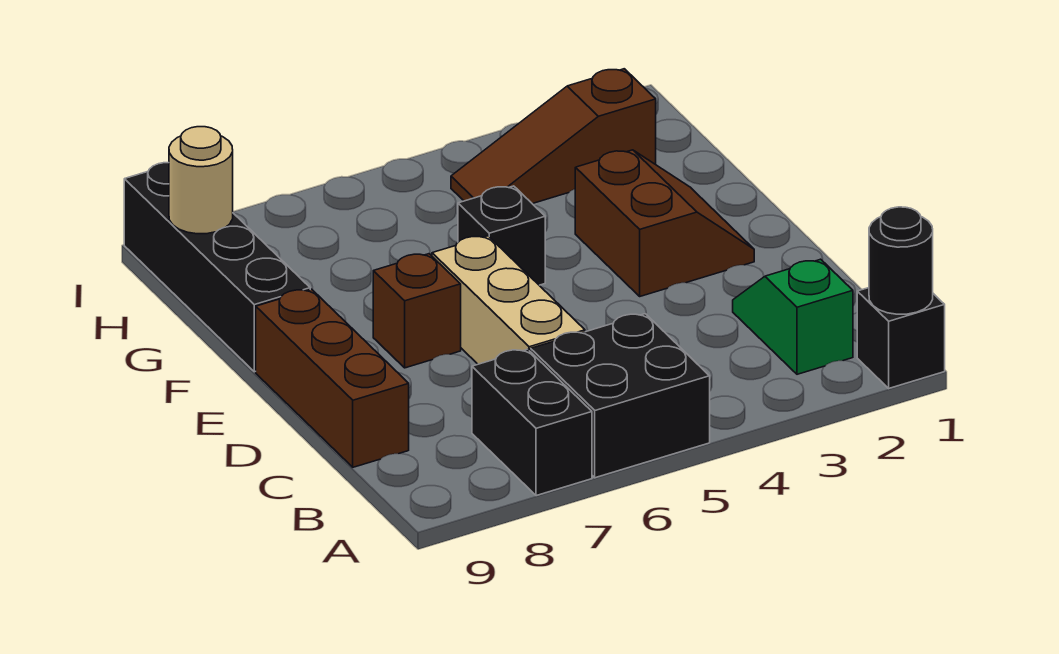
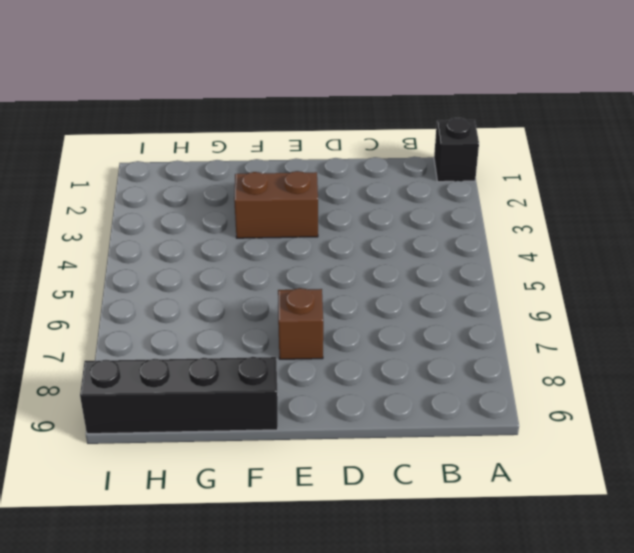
none -> black brick A5:B6 level 1
none -> black brick A7:B7 level 1
none -> green slope B2:C2 level 1 top B

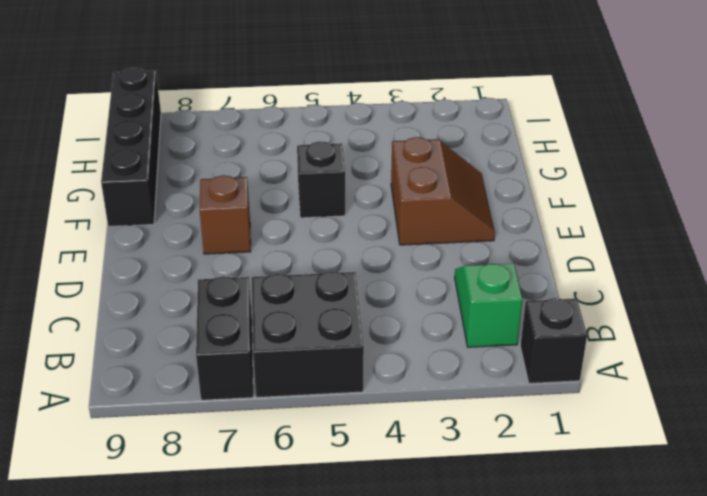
none -> tan brick C6:E6 level 1
none -> brown brick C9:E9 level 1
none -> brown slope H2:H4 level 1 top 2

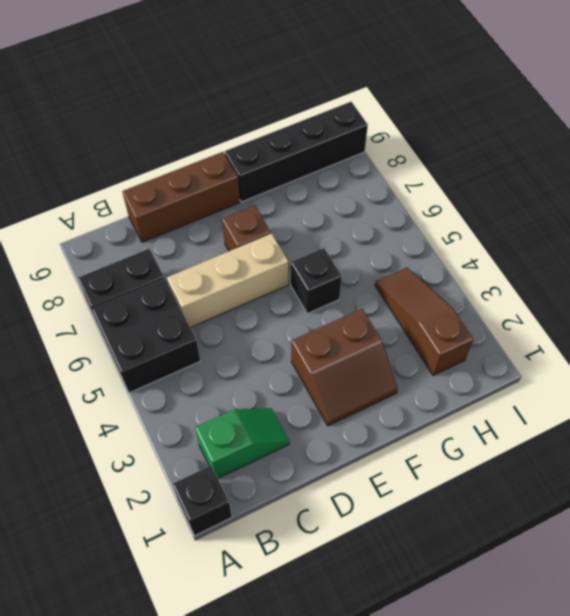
none -> black round brick A1 level 2
none -> tan round brick H9 level 2

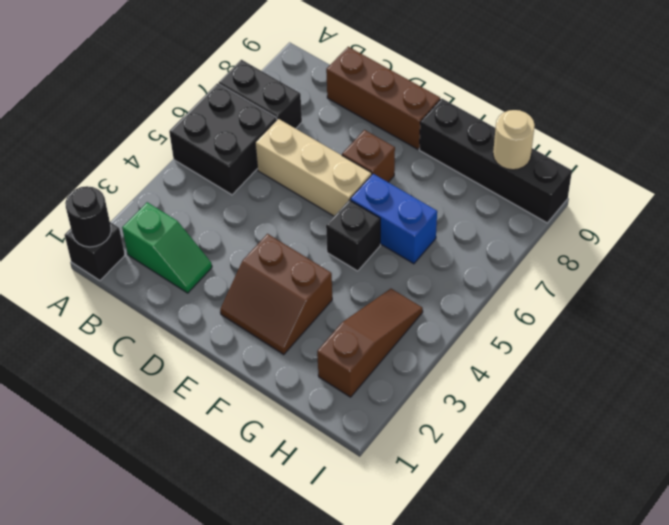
blue brick F6:G6 level 1 -> none

